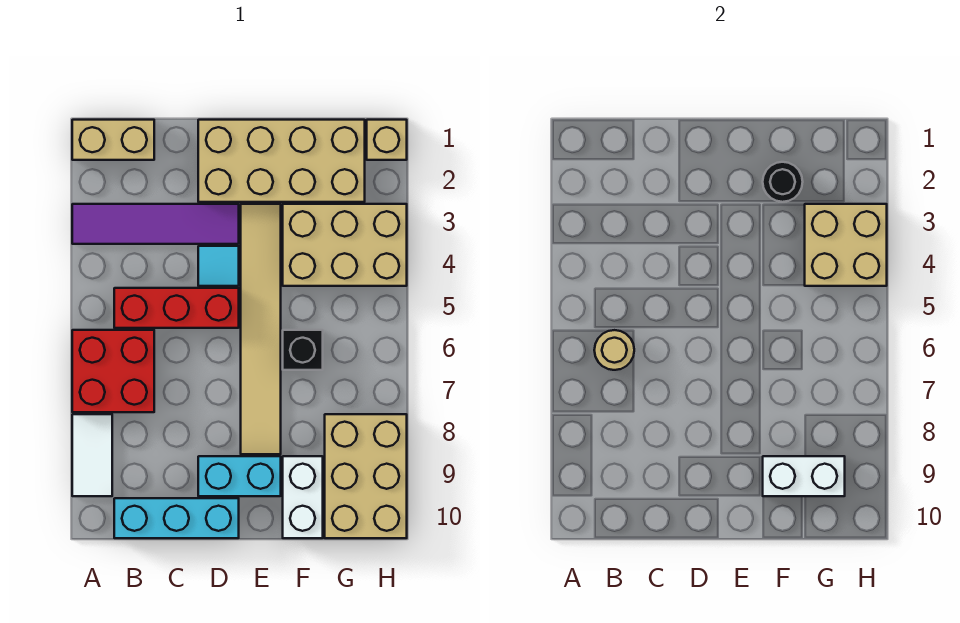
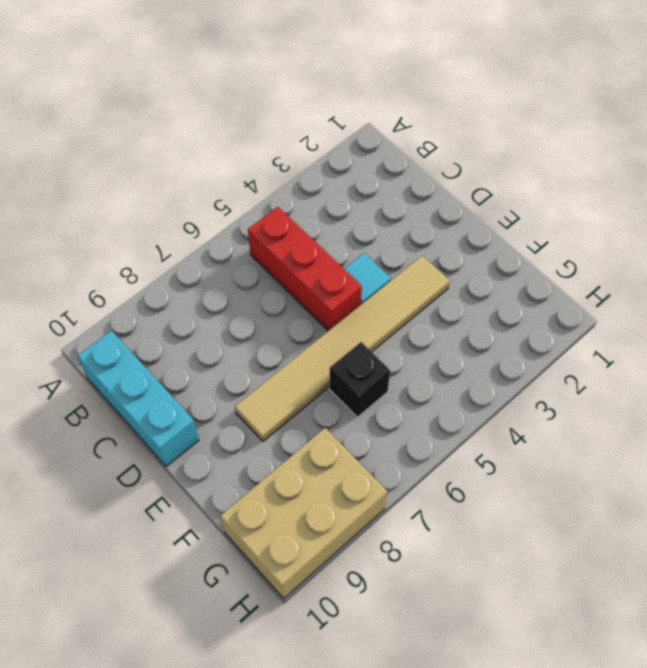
none -> tan brick A1:B1 level 1
none -> purple tile A3:D3 level 1
none -> red brick A6:B7 level 1

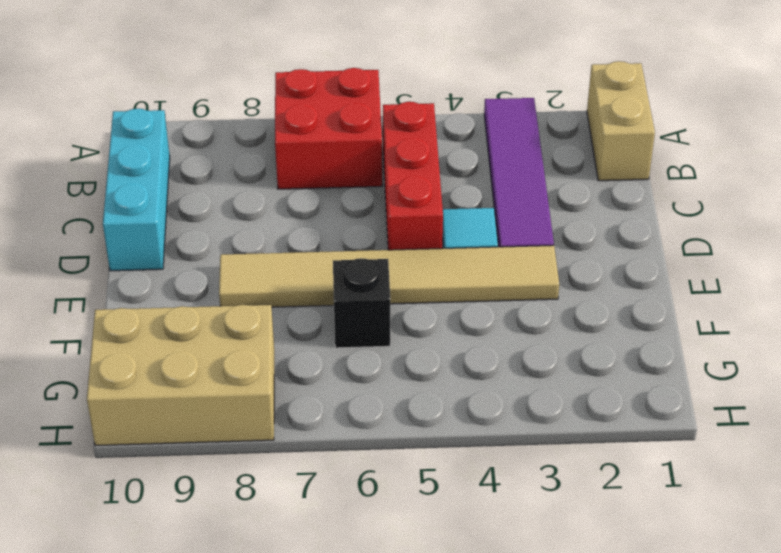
none -> white tile A8:A9 level 1
none -> tan brick D1:G2 level 1
none -> cyan brick D9:E9 level 1

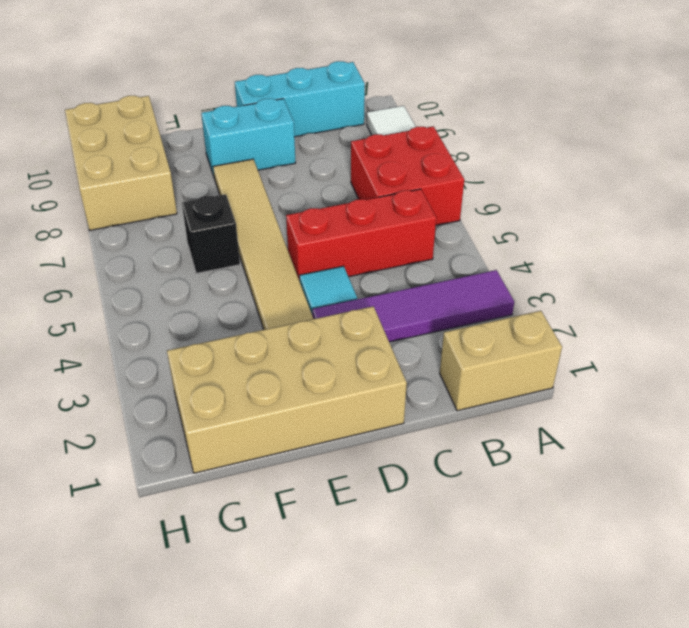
none -> tan brick F3:H4 level 1
none -> white brick F9:F10 level 1
none -> tan brick H1 level 1

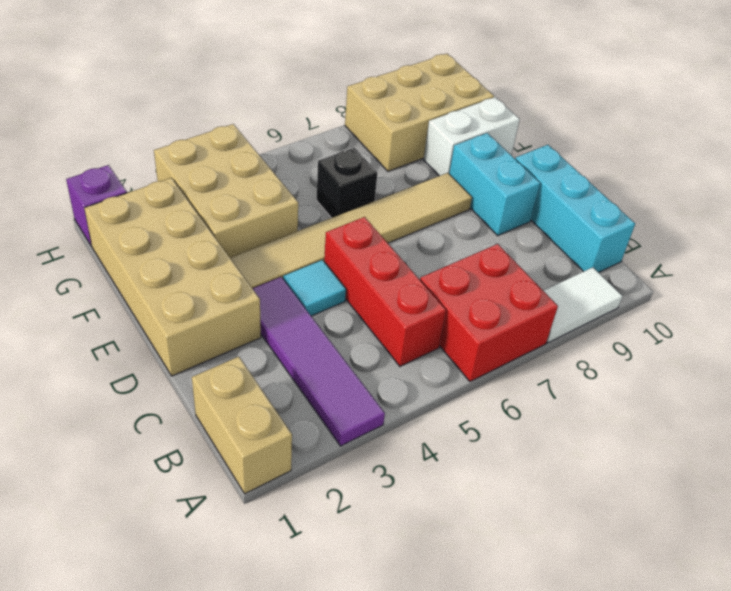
purple brick H1 level 1 -> tan brick H1 level 1
none -> tan round brick B6 level 2
none -> black round brick F2 level 2
none -> white brick F9:G9 level 2

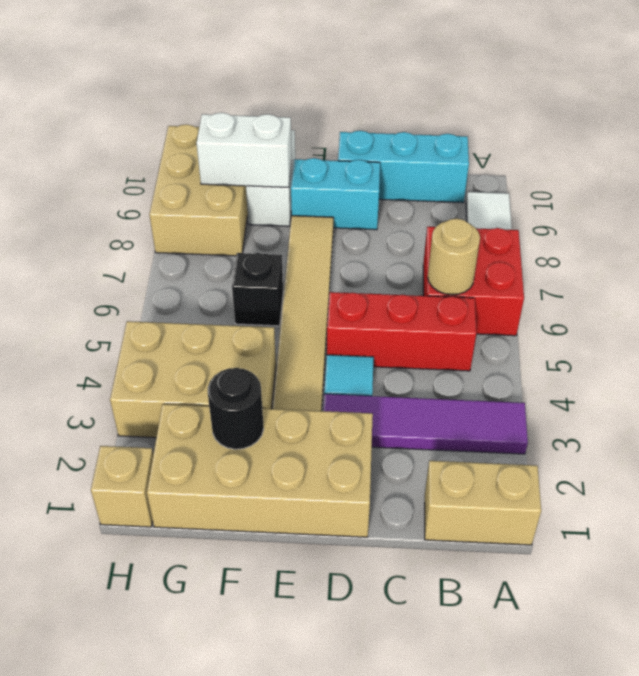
none -> tan brick G3:H4 level 2

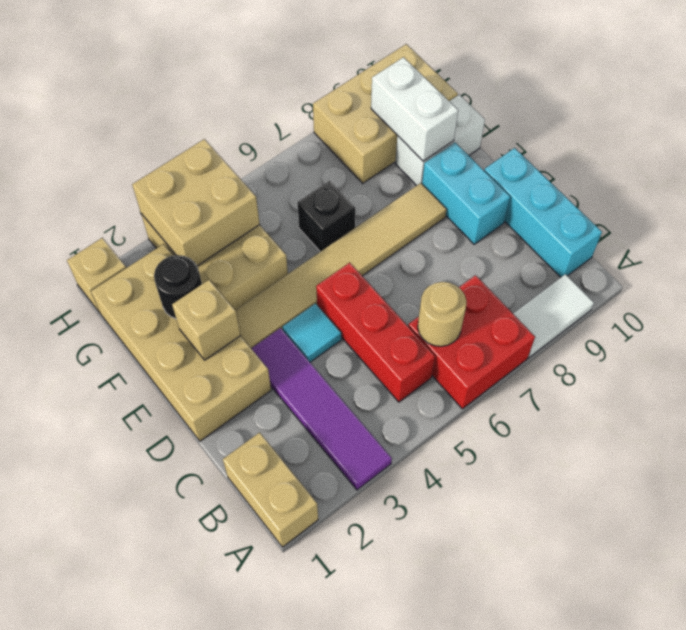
tan brick E2 level 2 -> none

